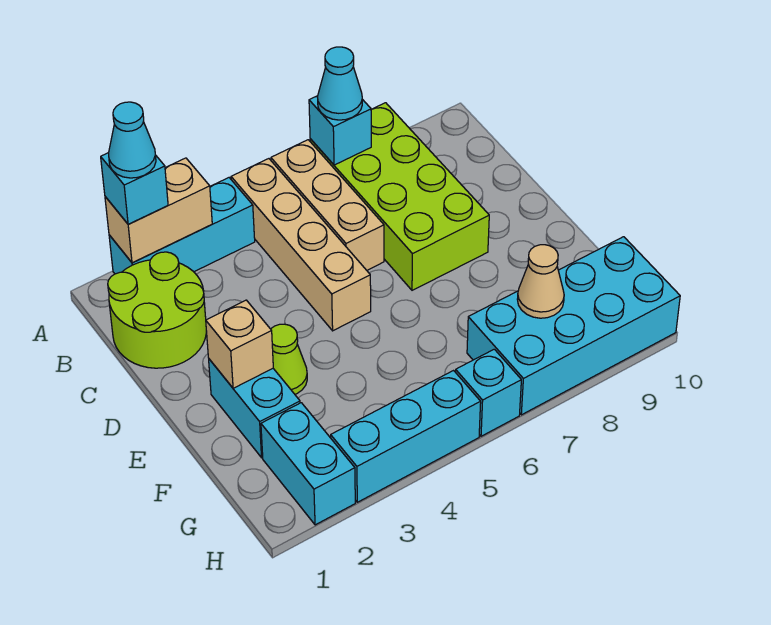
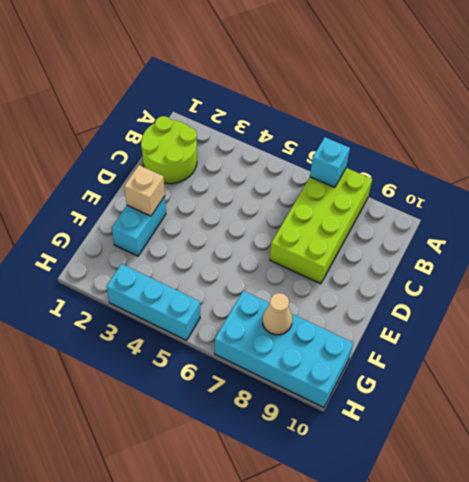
none -> cyan brick A2:A4 level 1
none -> tan brick A5:D5 level 1
none -> tan brick A6:C6 level 1

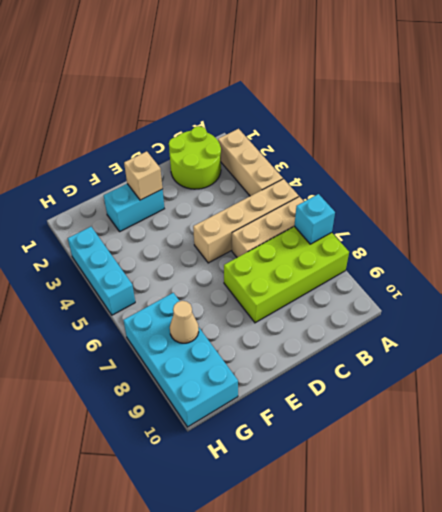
tan brick A2:A4 level 1 -> cyan brick A2:A4 level 1
none -> lime cone E3 level 1
none -> cyan brick G2:H2 level 1
none -> cyan brick H6 level 1

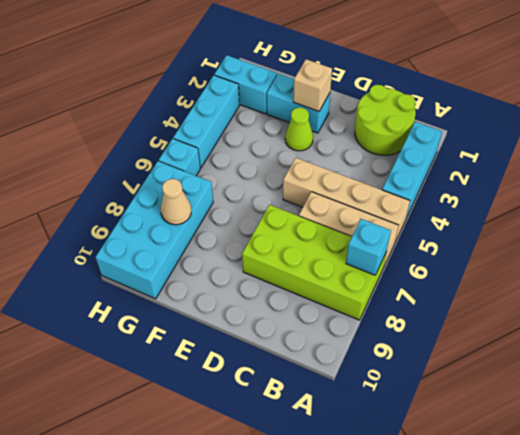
none -> tan brick A2:A3 level 2
none -> cyan brick A2 level 3
none -> cyan cone A7 level 3

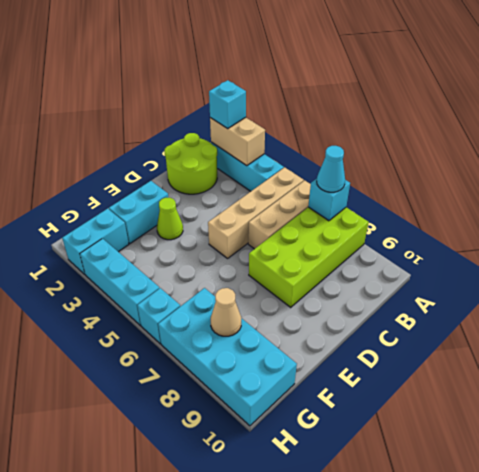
none -> tan brick E2 level 2
none -> cyan cone A2 level 4

